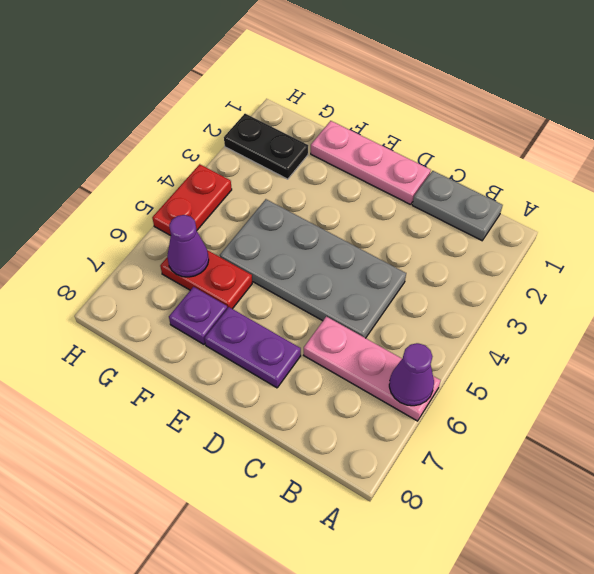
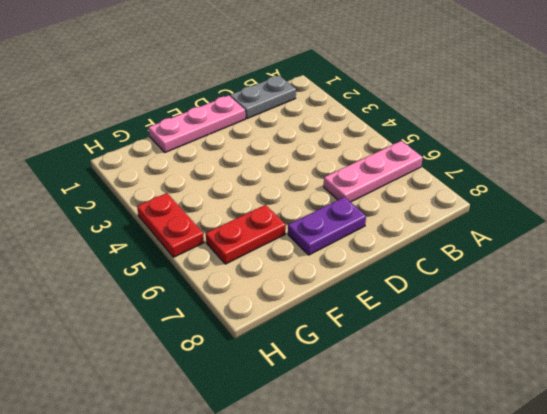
none -> grey plate C4:F5 level 1
none -> purple plate F7 level 1

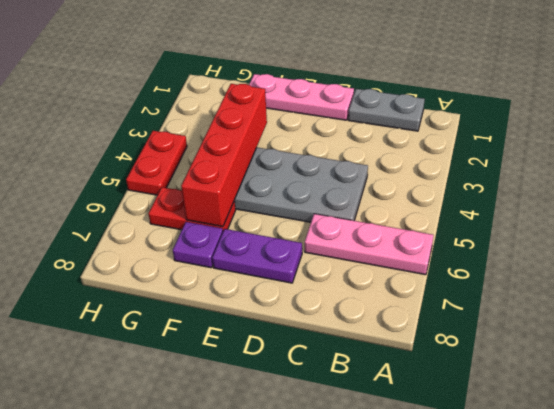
red brick F3:F6 level 2 -> none
none -> black plate G2:H2 level 1
none -> purple cone A6 level 2

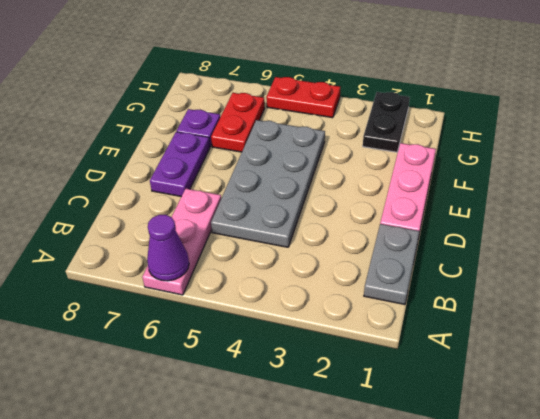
none -> purple cone G6 level 2

